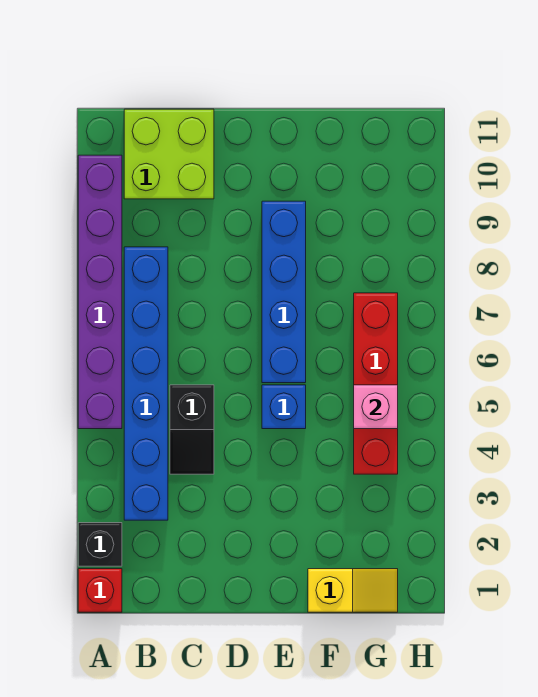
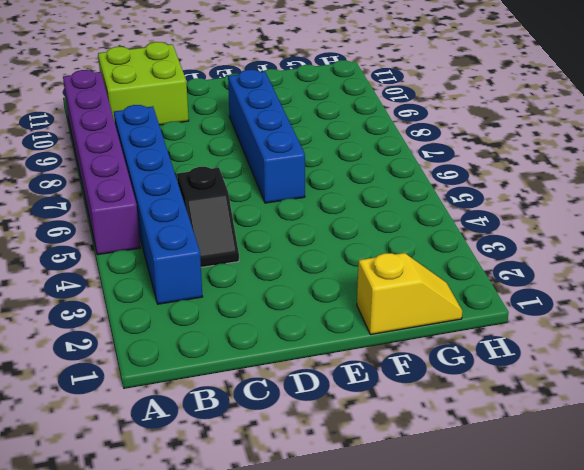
none -> red brick A1 level 1
none -> black brick A2 level 1

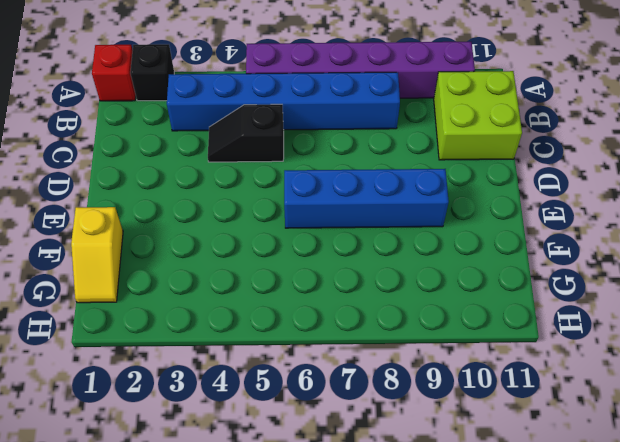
none -> blue brick E5 level 1
none -> red brick G4:G7 level 1

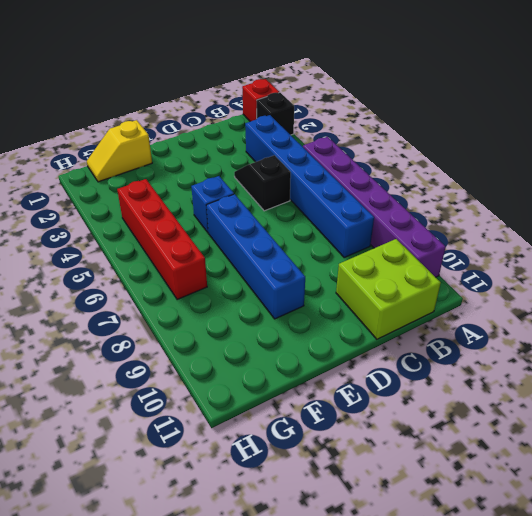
none -> pink brick G5 level 2

